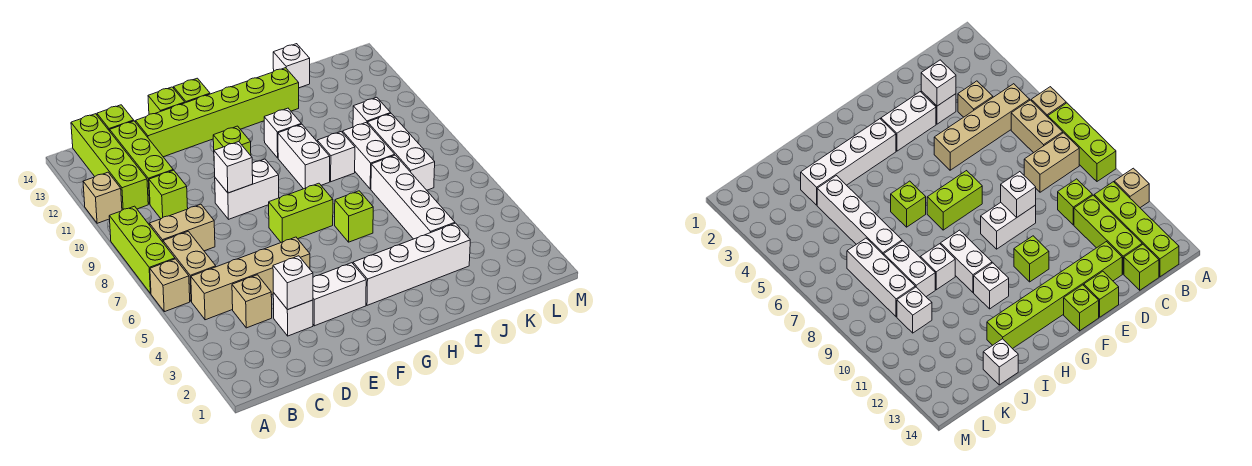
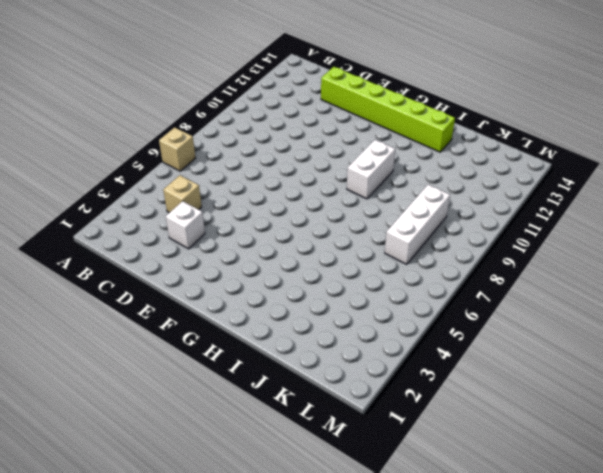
none -> lime brick A7:A9 level 1
none -> tan brick A11 level 1
none -> tan brick B5:E5 level 1
none -> tan brick B6:B7 level 1

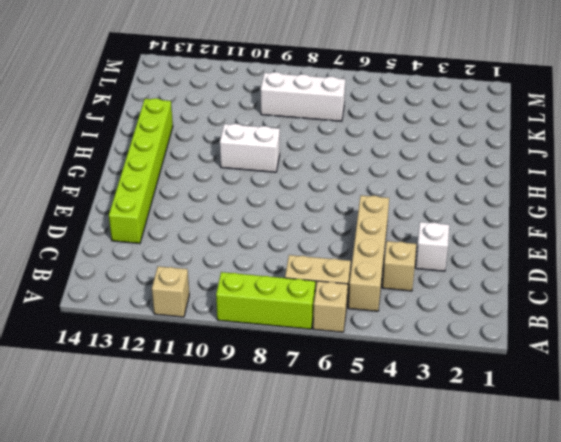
none -> tan brick B8:C8 level 1
none -> lime brick B11:B14 level 1
none -> lime brick C10 level 1
none -> lime brick C11:C13 level 1

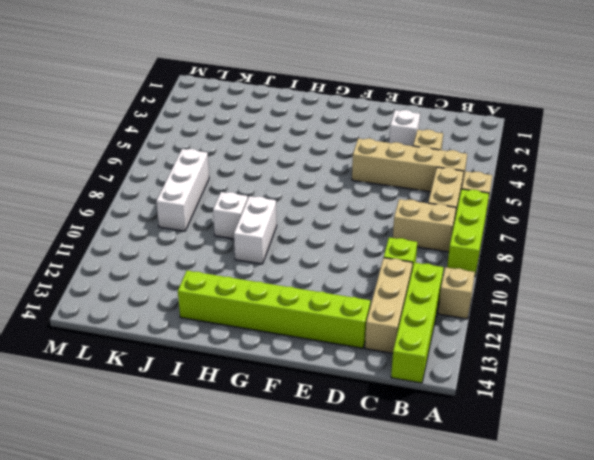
tan brick C11:C13 level 1 -> lime brick C11:C13 level 1
none -> lime brick C14 level 1
none -> white brick E3:F3 level 1
none -> white brick E9:F9 level 1
none -> lime brick E14 level 1

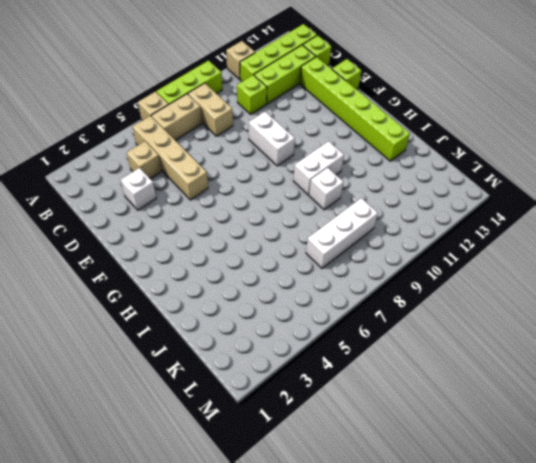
none -> white brick E3:F3 level 1
none -> lime brick F7:G7 level 1
none -> lime brick F11 level 1
none -> lime brick F14 level 1

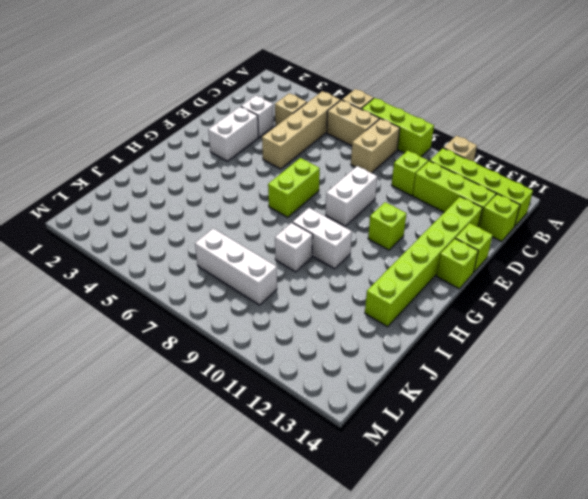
none -> white brick G3:J3 level 1
none -> lime brick H6 level 1
none -> white brick H11 level 1
none -> white brick J4:J7 level 1

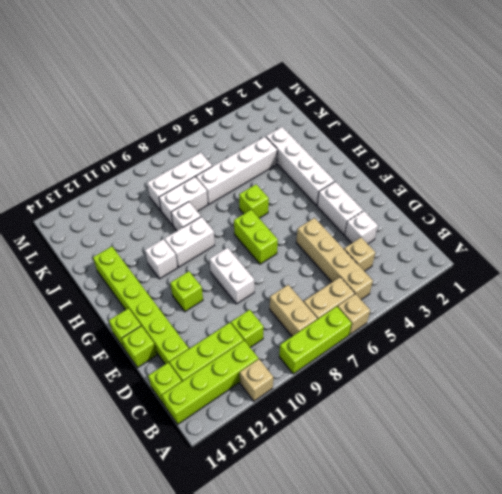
none -> white brick J14 level 1
none -> white brick K10 level 1
none -> white brick D3 level 2
none -> white brick E9 level 2

